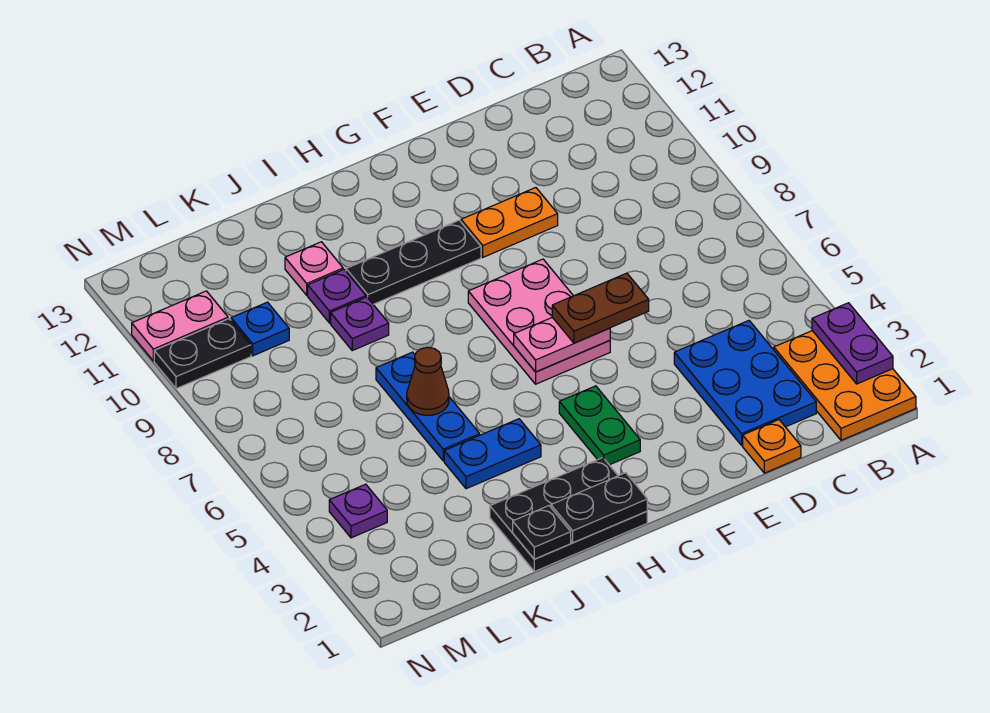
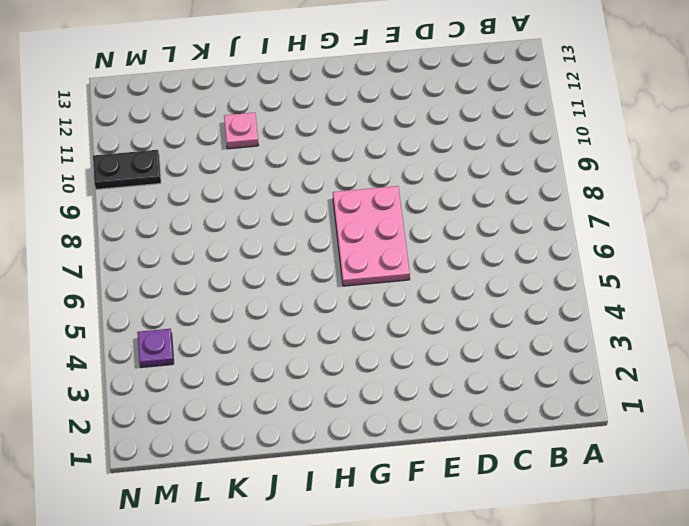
none -> orange plate A1:B3 level 1
none -> blue plate C2:D4 level 1
none -> orange plate D1 level 1

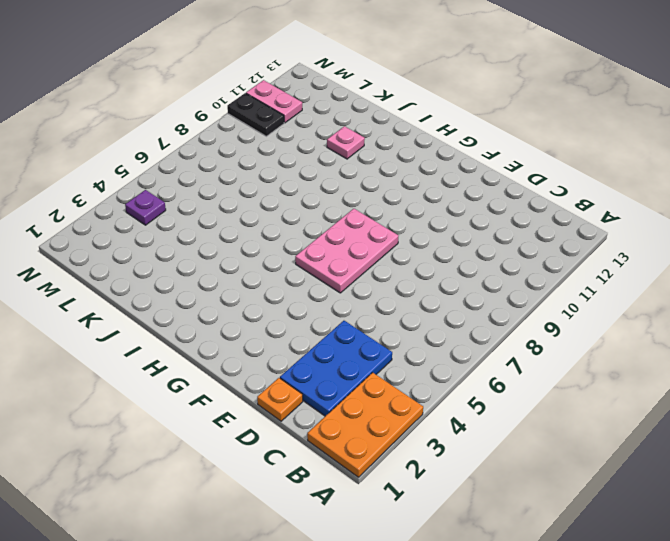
none -> orange plate E10:F10 level 1
none -> green plate G3:G4 level 1
none -> black plate G10:I10 level 1

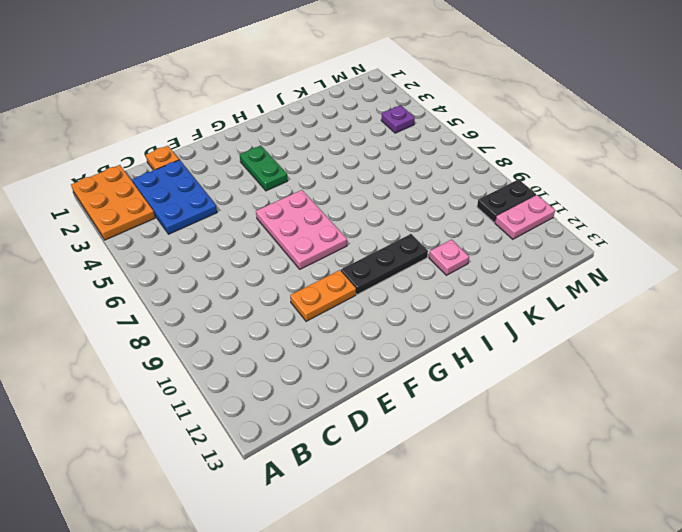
none -> black plate H1:J2 level 1
none -> blue plate I4:J4 level 1
none -> blue plate J5:J7 level 1

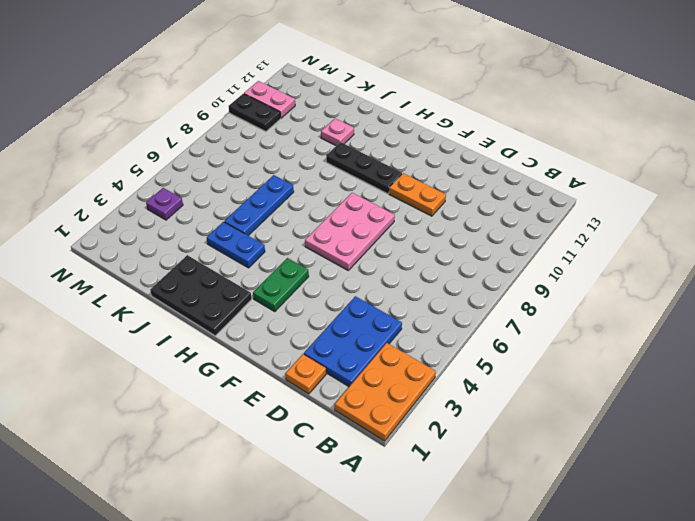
none -> purple plate J9 level 1
none -> purple plate J10 level 1
none -> blue plate L10 level 1

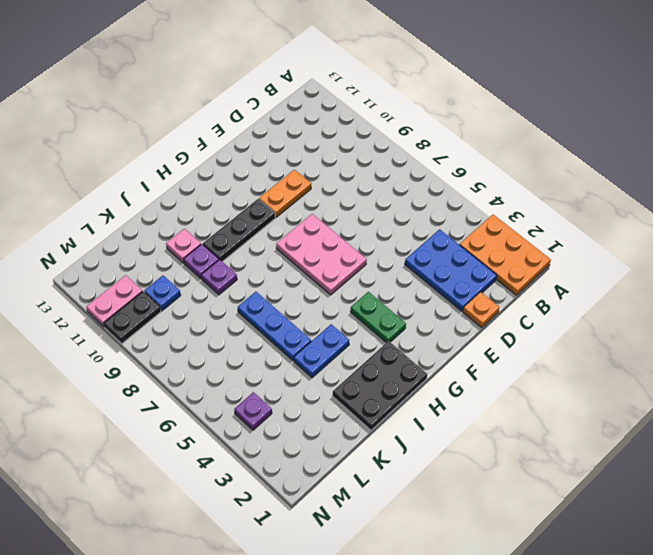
none -> purple plate A2:A3 level 2
none -> pink plate F6:G6 level 2
none -> black plate H1:I1 level 2

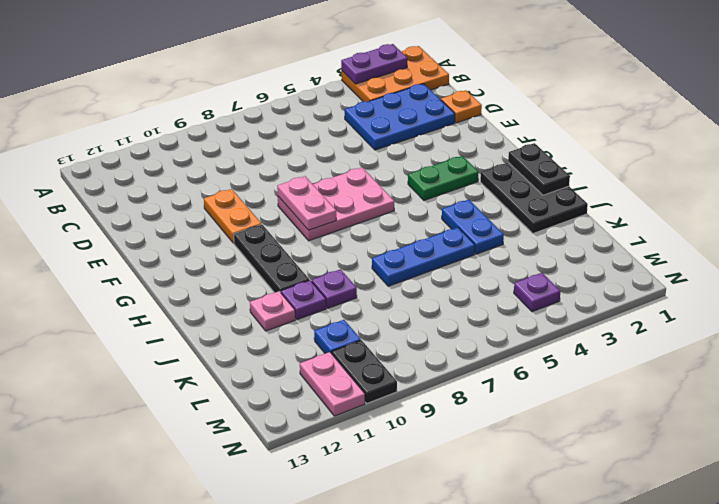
pink plate F8:G8 level 2 -> pink plate F6:G6 level 2
none -> black plate J1 level 2
none -> brown cone J6 level 2
none -> brown plate E6:F6 level 3

